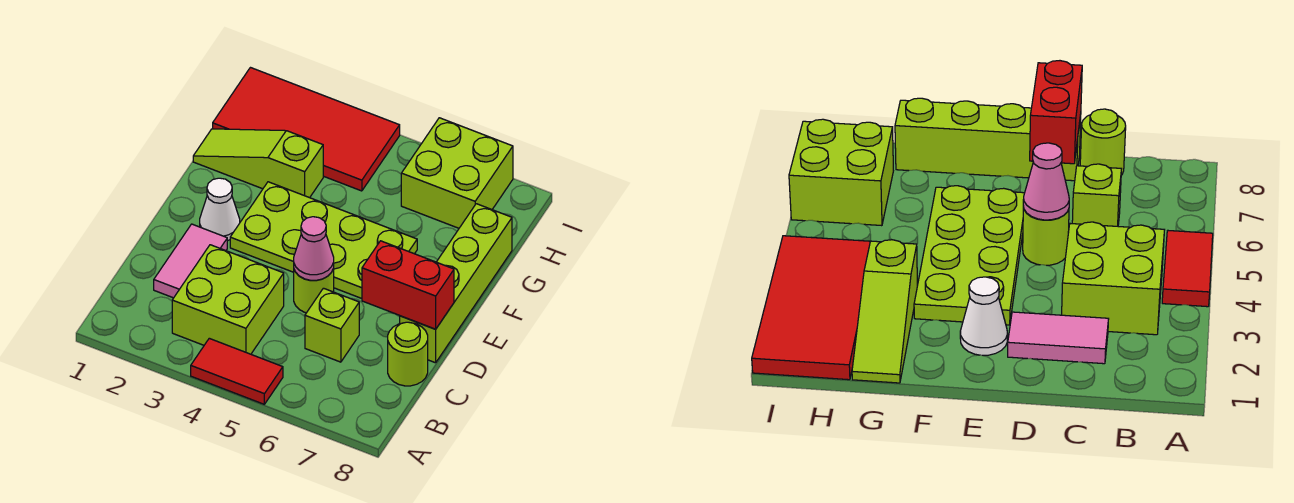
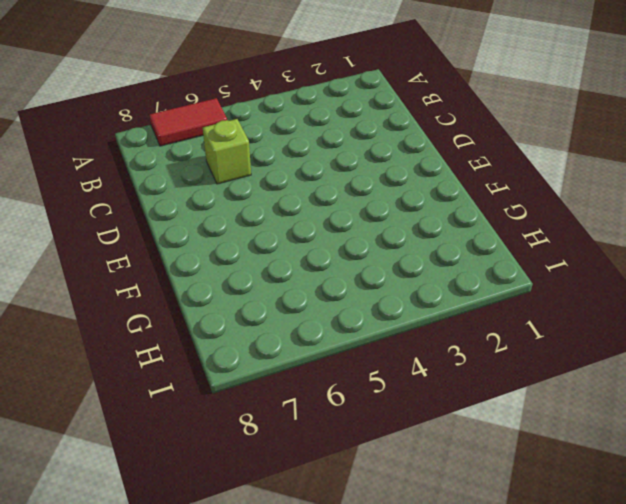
red tile A6:A7 level 1 -> red tile A4:A5 level 1
none -> lime brick B3:C4 level 1
none -> pink tile C2:D2 level 1
none -> lime round brick C8 level 1

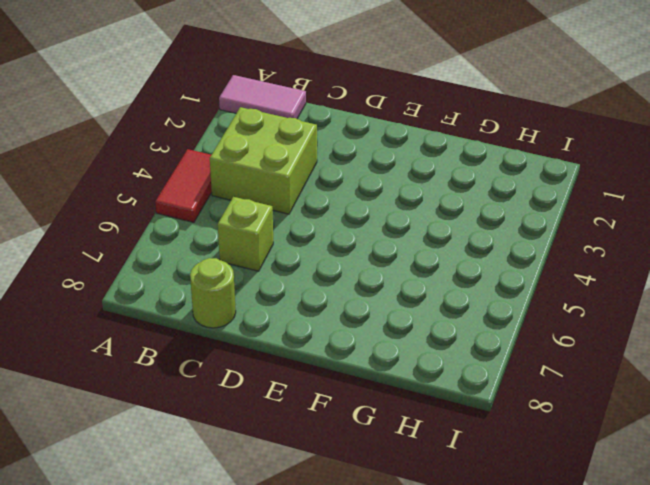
pink tile A1:B1 level 1 -> pink tile C2:D2 level 1
none -> lime round brick D5 level 1
none -> lime brick D8:G8 level 1
none -> white cone E2 level 1

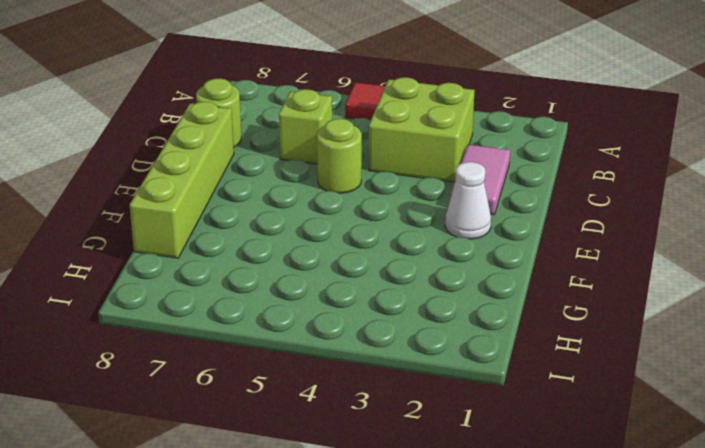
none -> lime plate E3:F6 level 1
none -> lime slope G1:G3 level 1 top 3
none -> red tile H1:I4 level 1

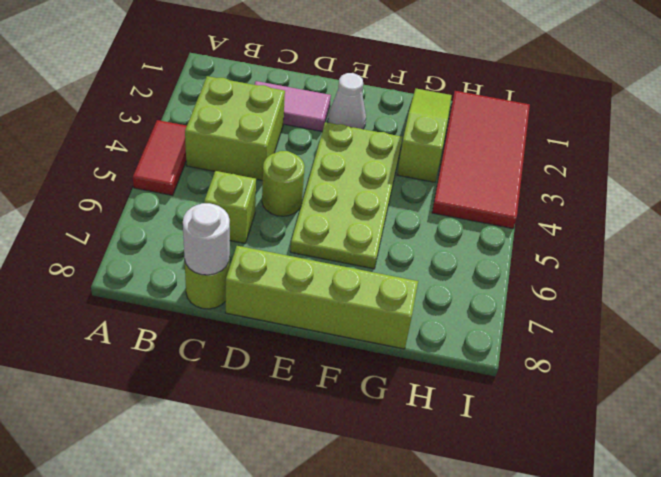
white round brick C8 level 2 -> none
none -> lime brick H6:I7 level 1
none -> pink cone D5 level 2
none -> red brick D7:D8 level 2

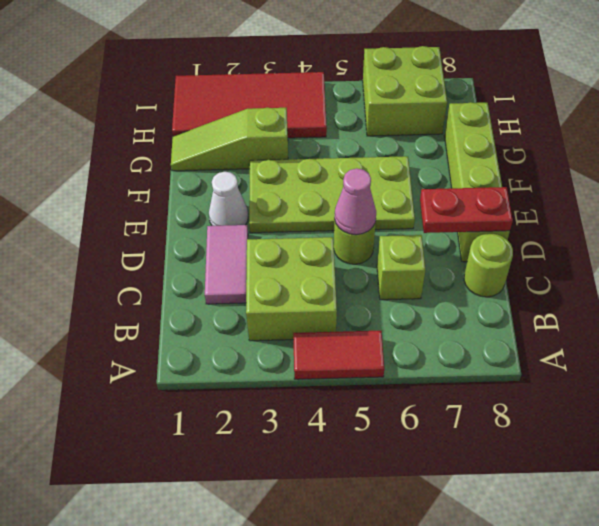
red plate D7:D8 level 2 -> red brick D7:D8 level 2

